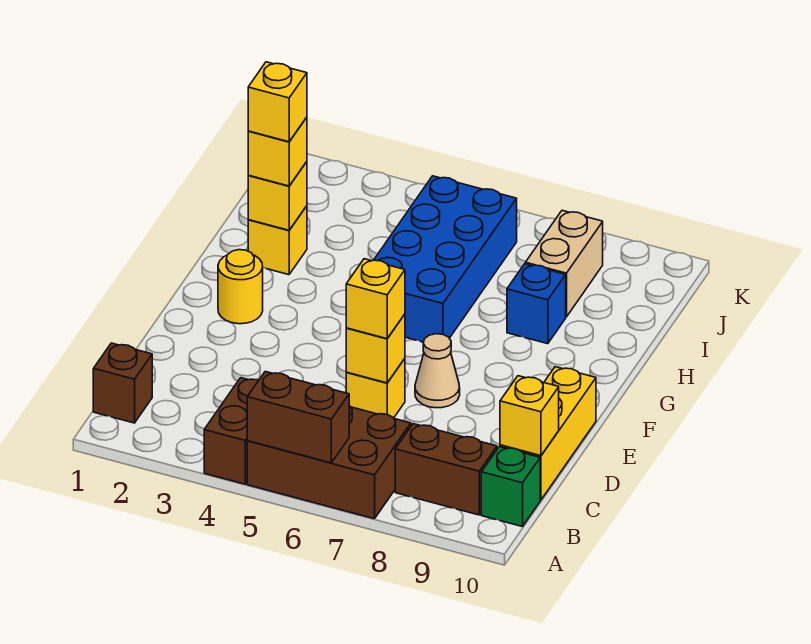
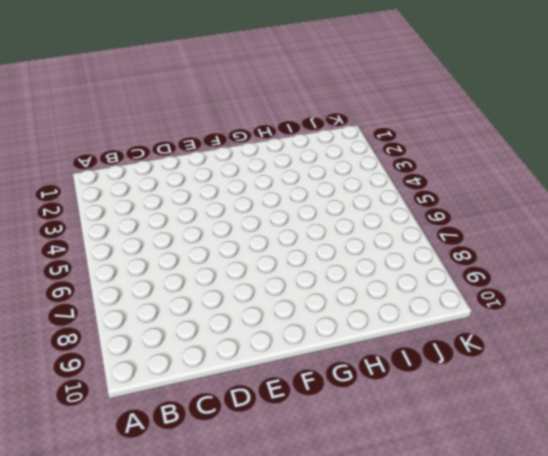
none -> brown brick A4:B4 level 1
none -> brown brick A5:B7 level 1
none -> brown brick B1 level 1

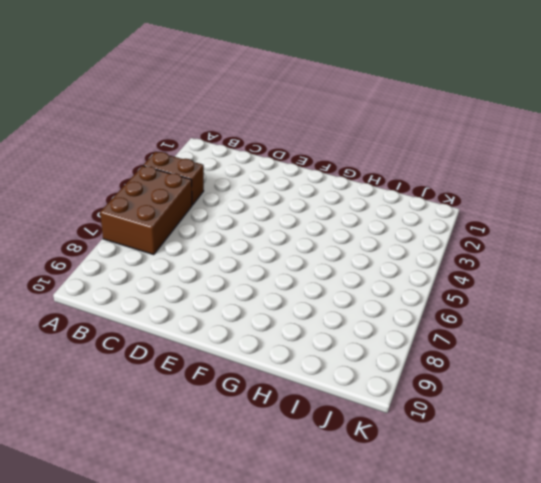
none -> brown brick B1 level 1
none -> brown brick B8:B9 level 1
none -> green brick B10 level 1

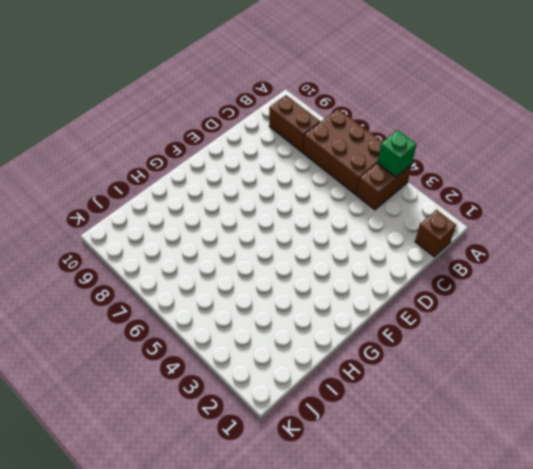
green brick A4 level 2 -> green brick B10 level 1
none -> yellow brick C10:E10 level 1
none -> yellow brick D6 level 1
none -> tan cone E7 level 1

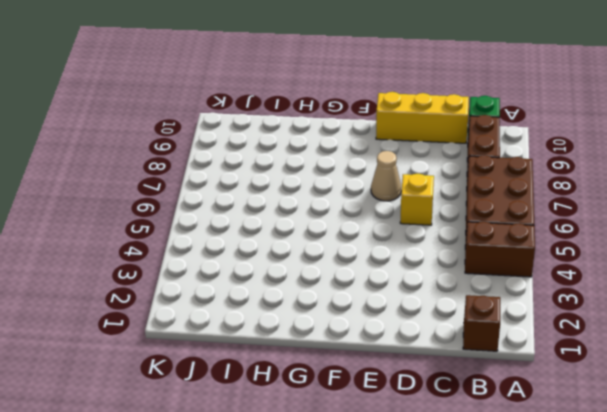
none -> yellow round brick F2 level 1
none -> blue brick G5:J6 level 1
none -> yellow brick H2 level 1

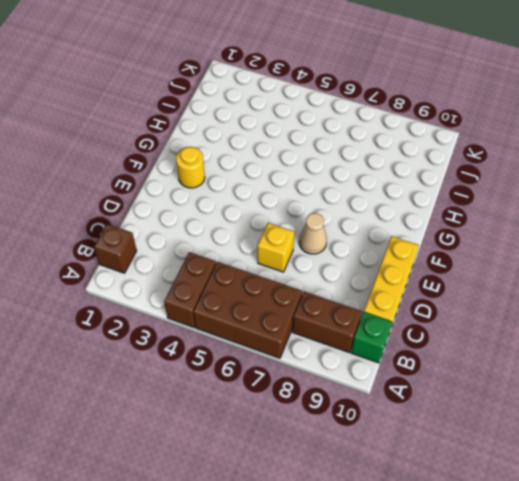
none -> blue brick G5:J6 level 1
none -> yellow brick H2 level 1
none -> blue brick H8 level 1

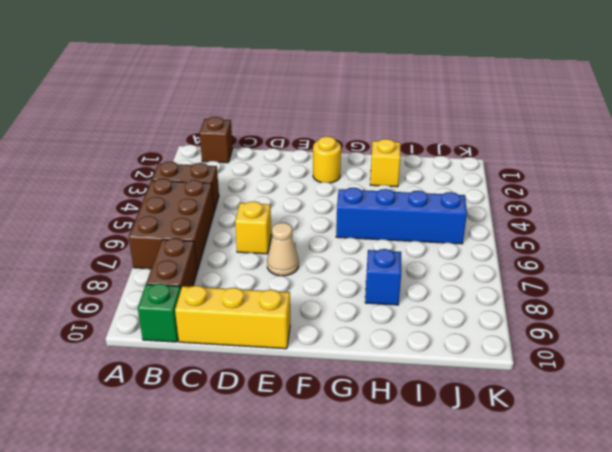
blue brick G5:J5 level 1 -> blue brick G5:J6 level 1
none -> tan brick I8:J8 level 1
none -> brown brick A5:A6 level 2
none -> yellow brick C10 level 2

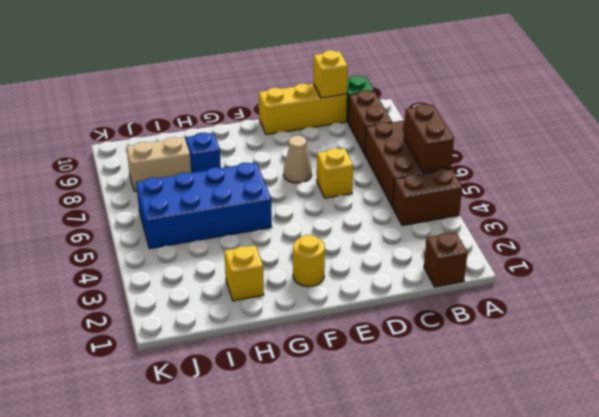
none -> yellow brick D6 level 2
none -> yellow brick H2 level 2
none -> yellow brick D6 level 3

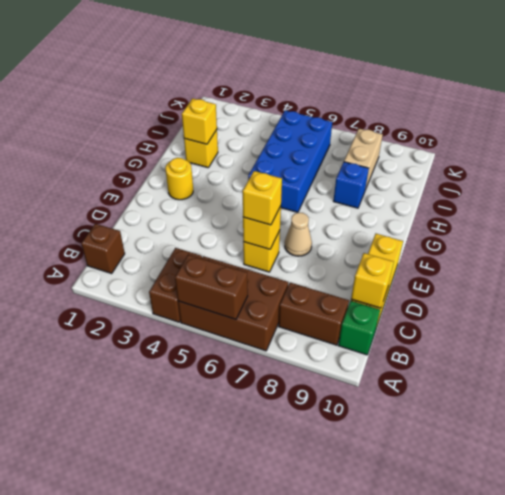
none -> yellow brick H2 level 3
none -> yellow brick H2 level 4

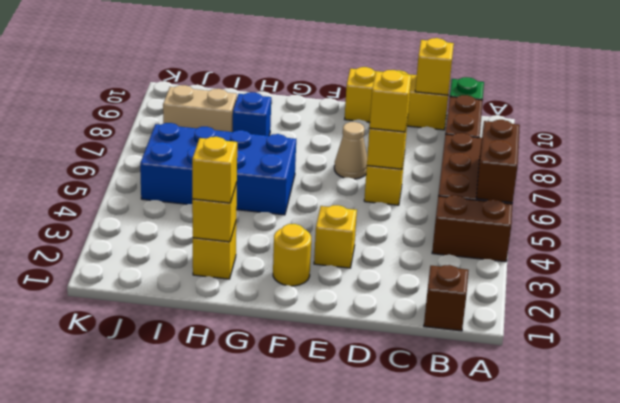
yellow brick E3 level 1 -> yellow brick H2 level 4

